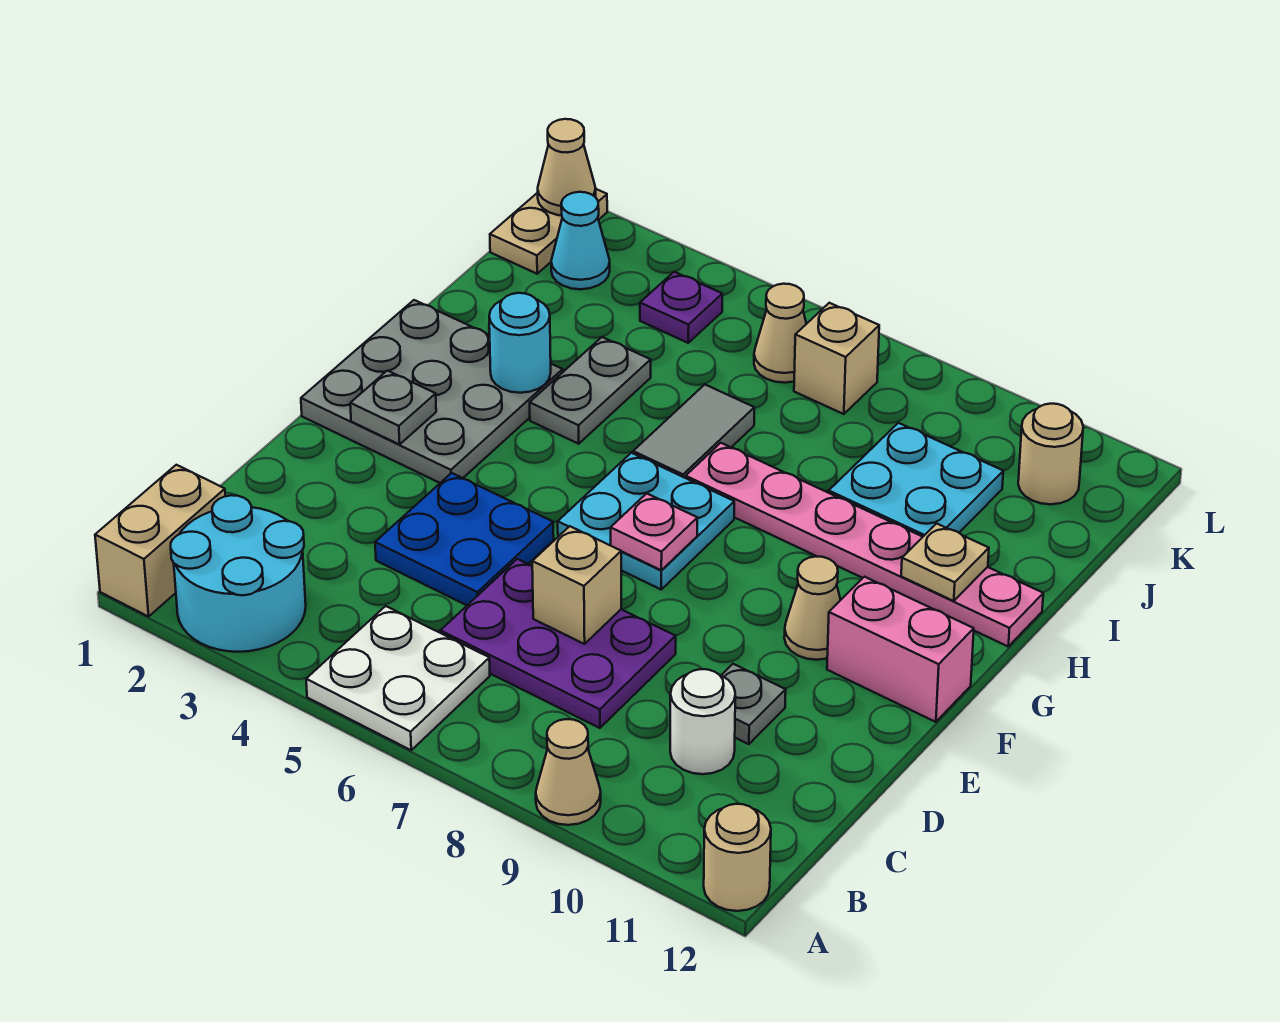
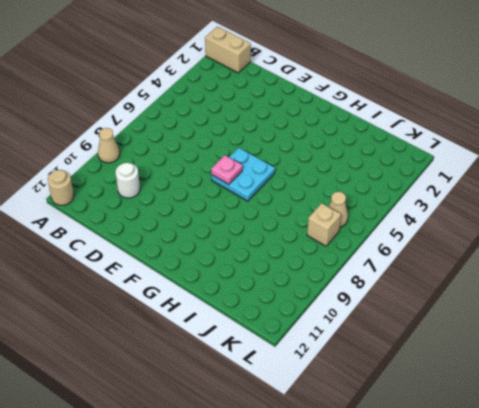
none -> cyan round brick A2:B3 level 1
none -> white plate A5:B6 level 1
none -> purple plate C6:D8 level 1

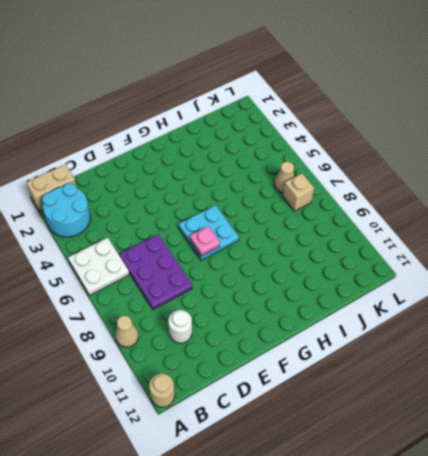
none -> blue plate D4:E5 level 1
none -> grey plate D10 level 1
none -> grey plate F1:H3 level 1

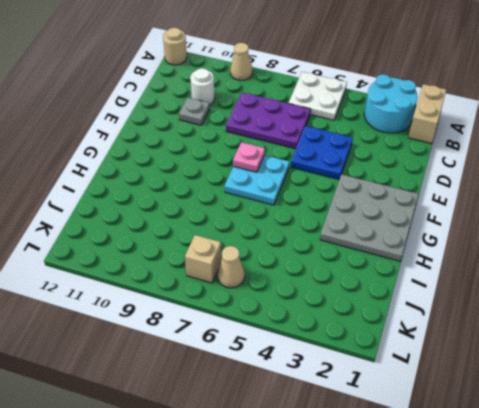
none -> tan cone F10 level 1
none -> pink brick F11:F12 level 1
none -> grey plate H4:I4 level 1

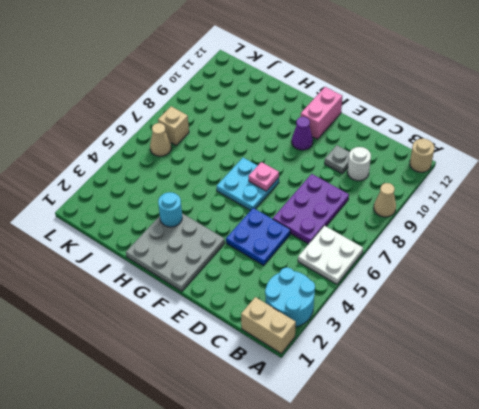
purple cone F10 level 1 -> tan cone F10 level 1
none -> grey plate H4:I4 level 1
none -> grey tile H6:I6 level 1
none -> pink plate H7:H12 level 1

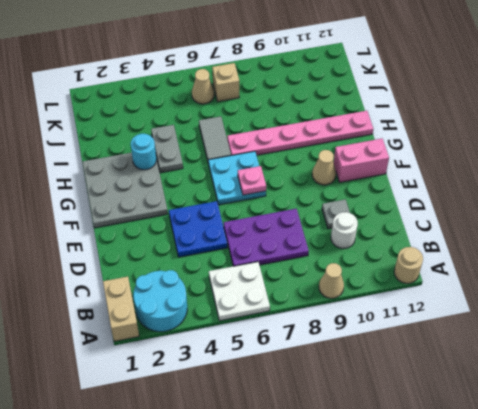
none -> cyan plate I9:J10 level 1
none -> tan plate K1:L1 level 1
none -> cyan cone K2 level 1

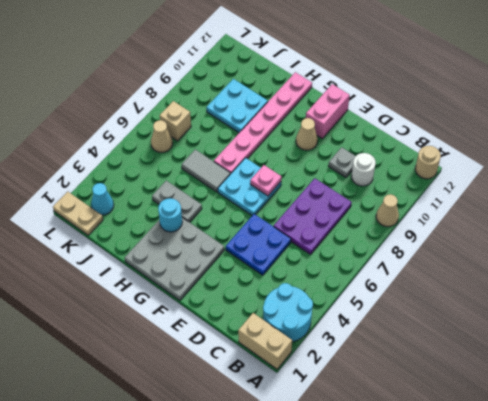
none -> white plate A5:B6 level 1
none -> purple plate K4 level 1
none -> tan round brick K11 level 1

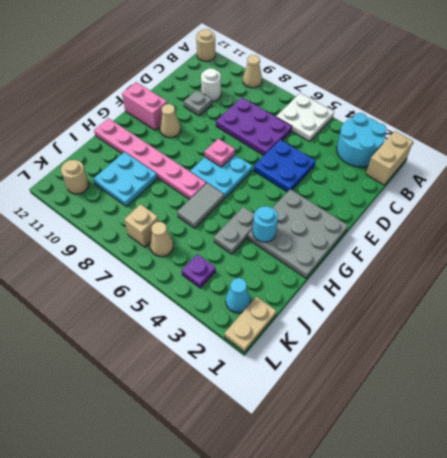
none -> tan brick D7 level 2
none -> grey plate F2 level 2
none -> tan plate H11 level 2

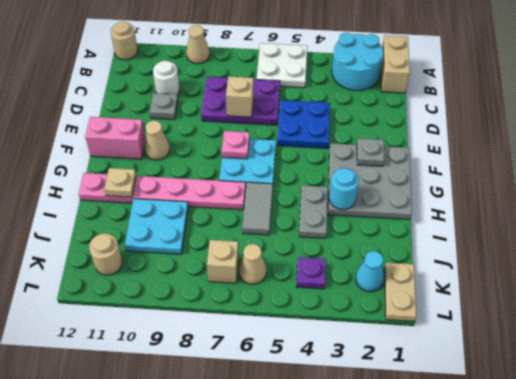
none -> tan cone L1 level 2

